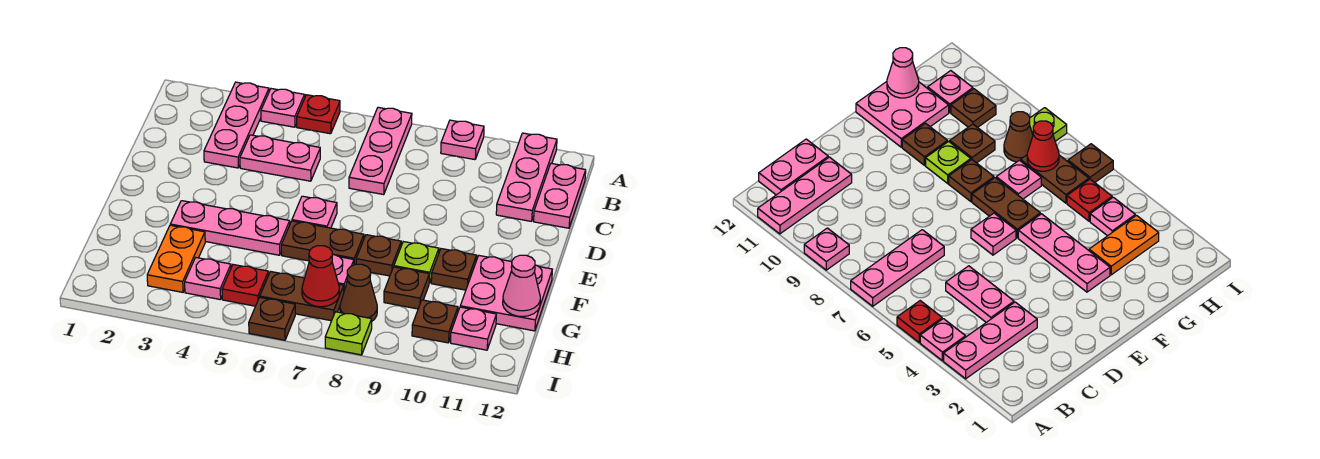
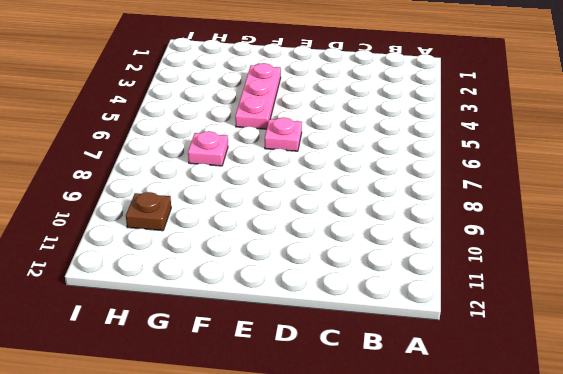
none -> pink plate A3:C3 level 1
none -> pink plate A4 level 1
none -> red plate A5 level 1

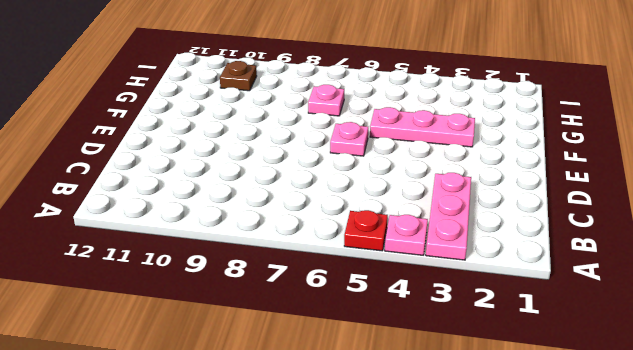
none -> pink plate A7:C7 level 1
none -> pink plate A9 level 1
none -> pink plate A11:C11 level 1

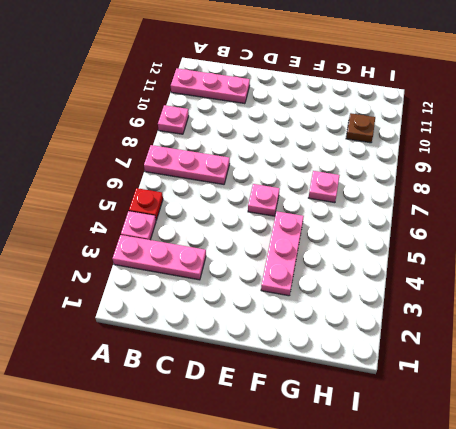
none -> pink plate B12:C12 level 1
none -> pink plate C4:C5 level 1
none -> brown plate F6:F7 level 1

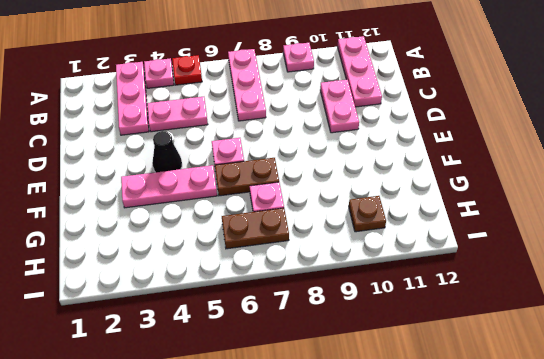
pink plate C10:D10 level 1 -> pink plate B12:C12 level 1
black cone E4 level 1 -> none
none -> brown plate F8 level 1
none -> lime plate F9 level 1
none -> brown plate F10 level 1

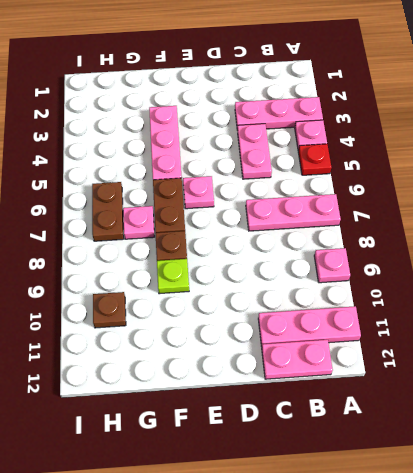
none -> brown plate F10 level 1
none -> pink plate F11:G12 level 1
none -> orange plate G3:H3 level 1

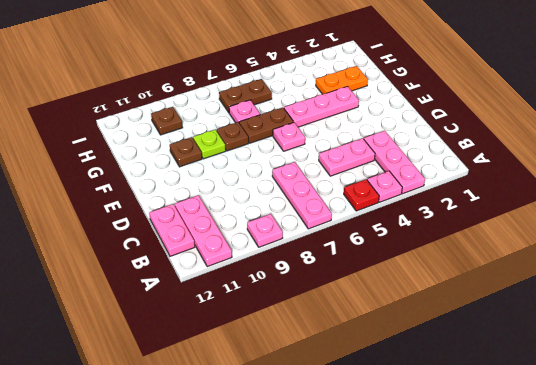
orange plate G2:G3 level 1 -> orange plate G3:H3 level 1
none -> pink plate F11:G12 level 1
none -> brown plate G9 level 1
none -> pink plate H4 level 1

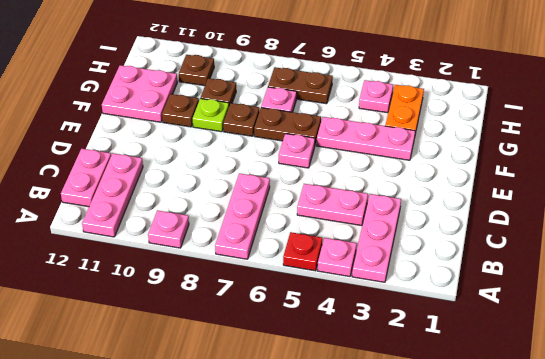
none -> red plate H5 level 1
none -> brown cone H8 level 1
none -> pink plate H11 level 1

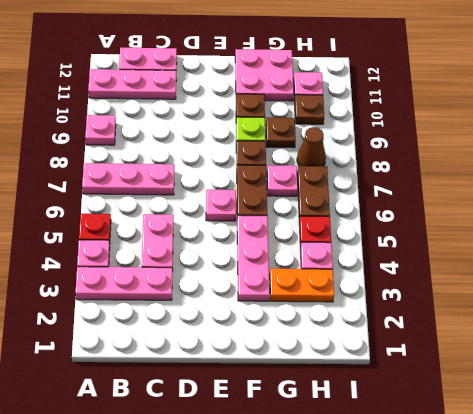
none -> brown plate I6 level 1
none -> lime plate I8 level 1
none -> pink cone G12 level 2

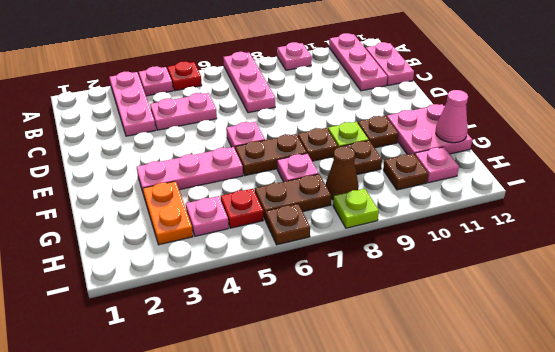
none -> red cone H7 level 2

